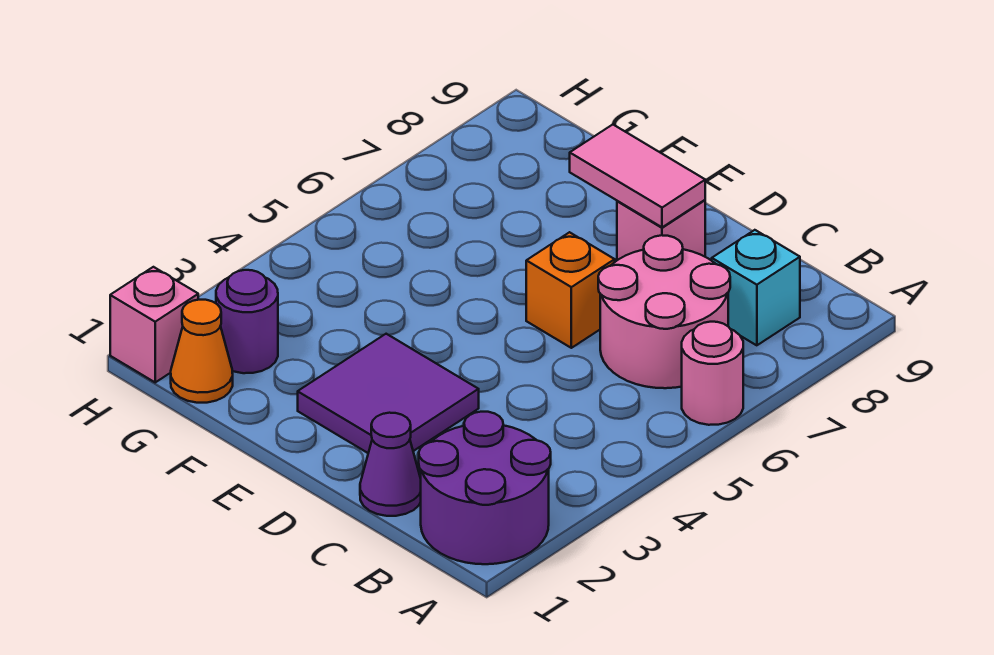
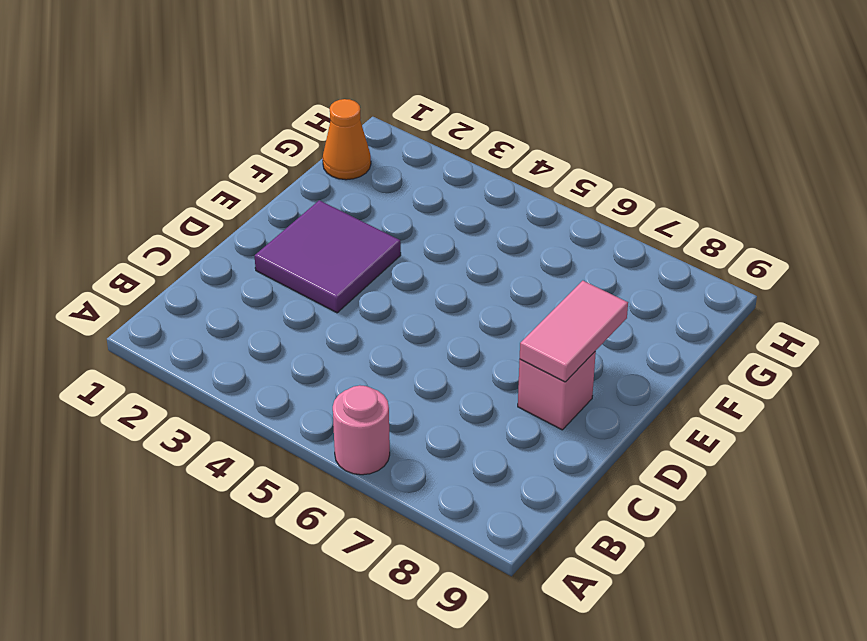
none -> purple round brick A1:B2 level 1
none -> pink round brick B6:C7 level 1
none -> cyan brick B8 level 1

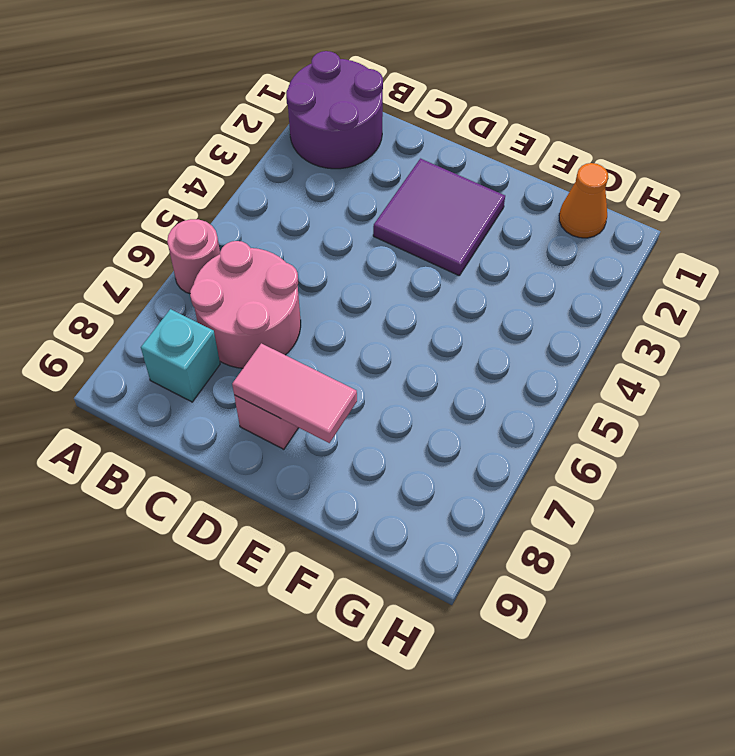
none -> purple cone C1 level 1
none -> orange brick D6 level 1
none -> purple round brick G2 level 1

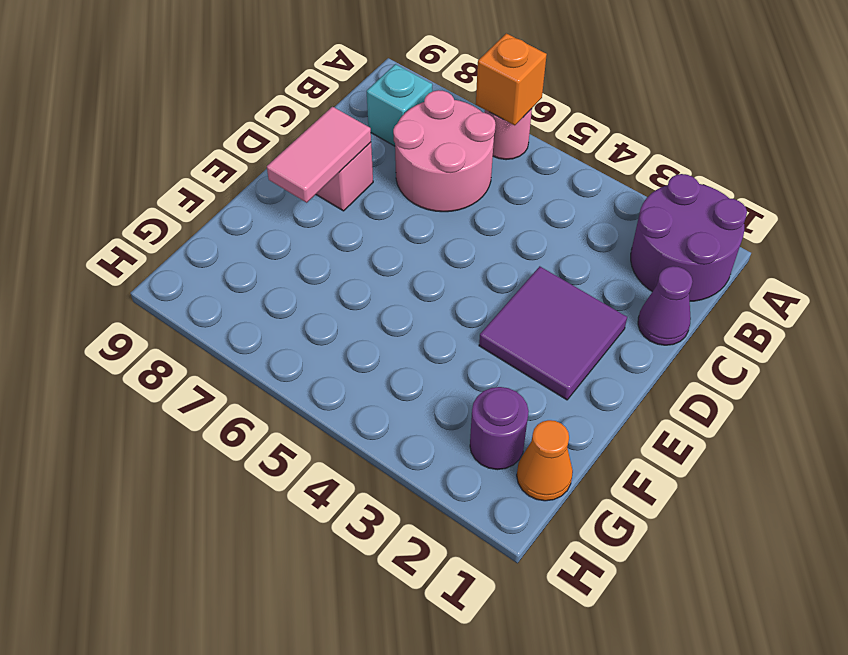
orange brick A6 level 2 -> orange brick D6 level 1
none -> pink brick H1 level 1

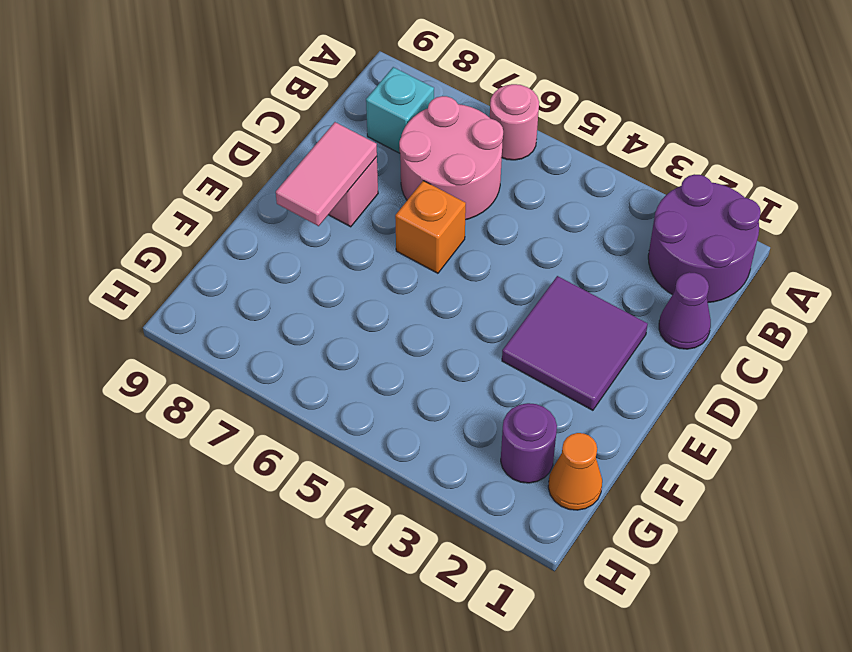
none -> pink brick H1 level 1

